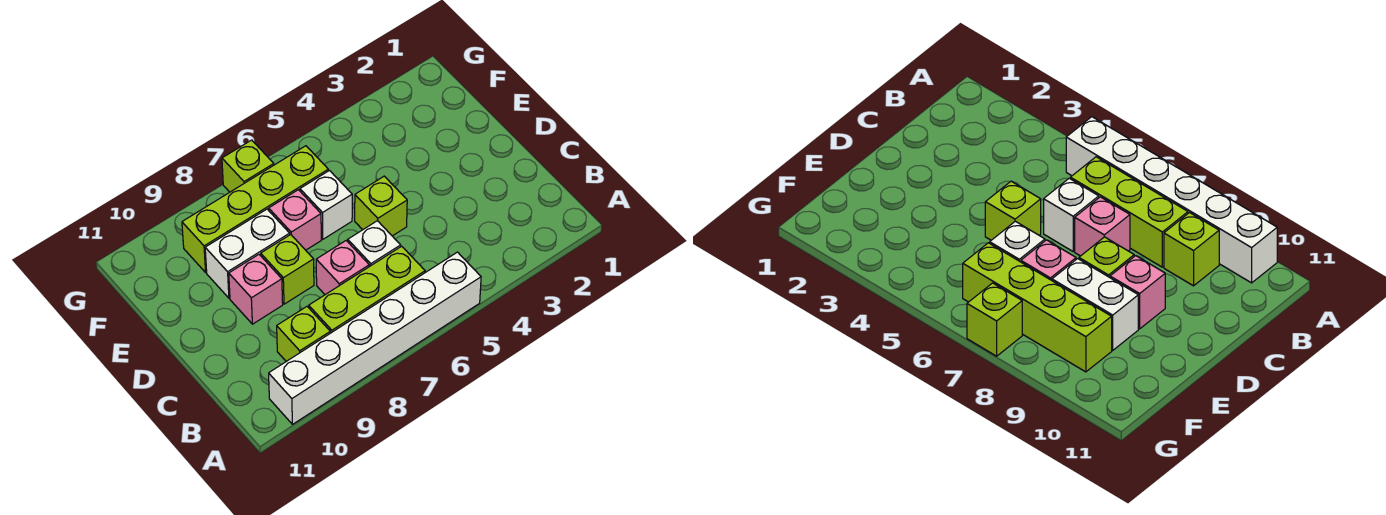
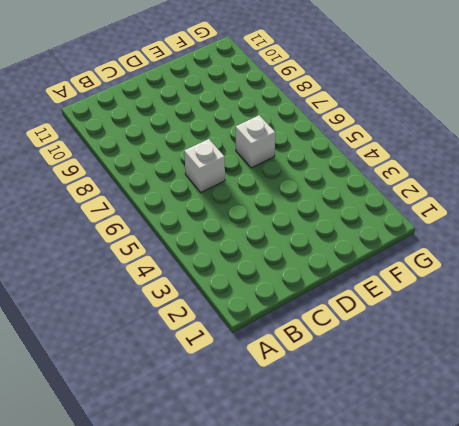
none -> white brick A5:A10 level 1
none -> lime brick B6:B8 level 1
none -> lime brick B9 level 1

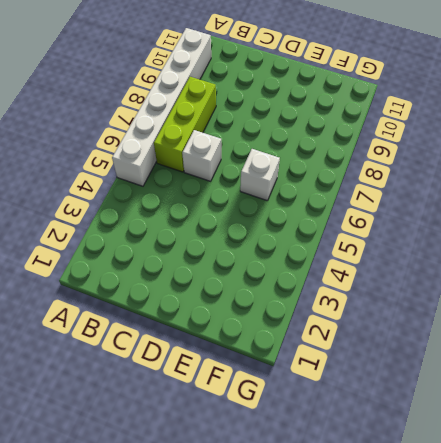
none -> lime brick B9 level 1
none -> pink brick C7 level 1
none -> lime brick D5 level 1

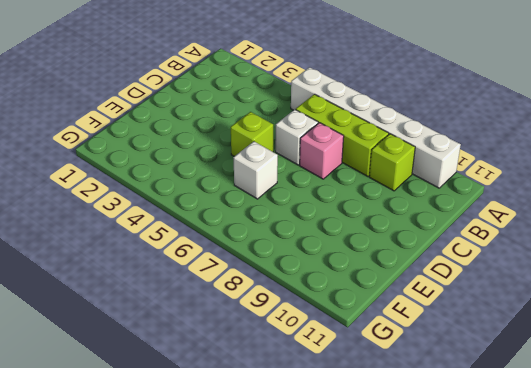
none -> lime brick D8 level 1
none -> pink brick D9 level 1
none -> pink brick E7 level 1

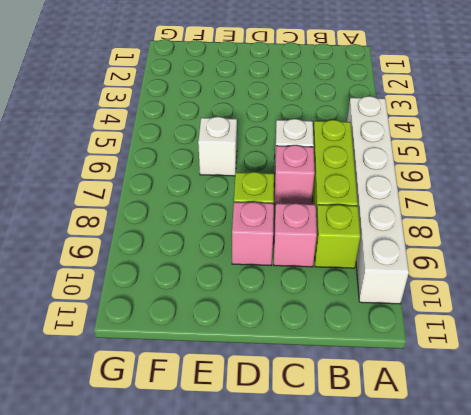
pink brick C9 level 1 -> pink brick E7 level 1
none -> lime brick D5 level 1
none -> white brick E8:E9 level 1
none -> lime brick F6:F9 level 1

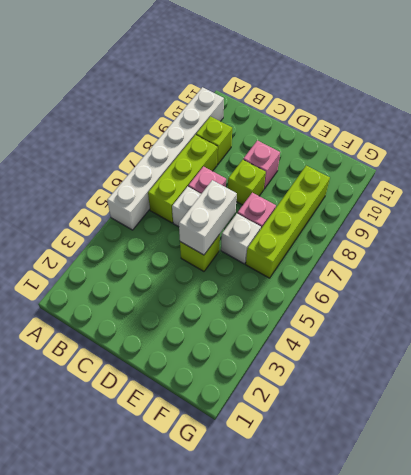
white brick D5:D6 level 2 -> white brick E8:E9 level 1
none -> lime brick G7 level 1

